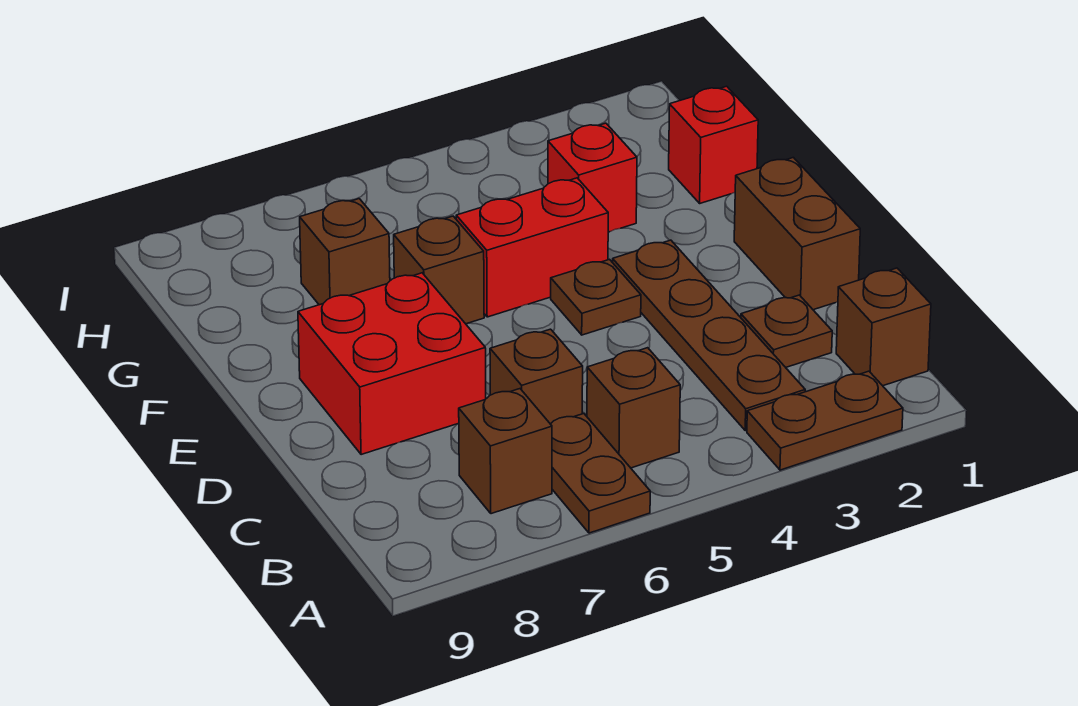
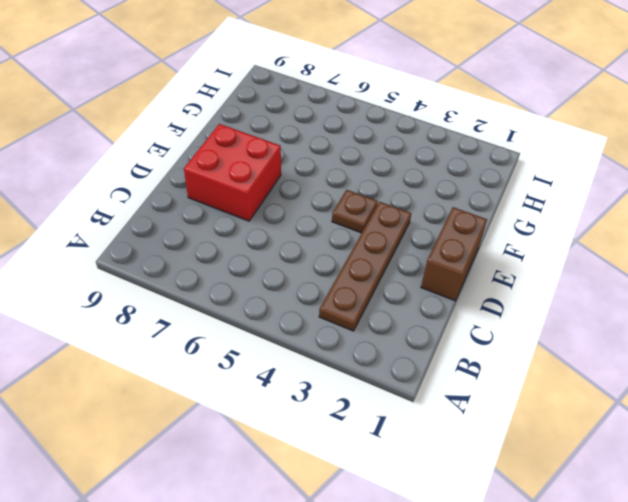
none -> brown plate A2:A3 level 1
none -> brown plate A6:B6 level 1
none -> brown brick B1 level 1

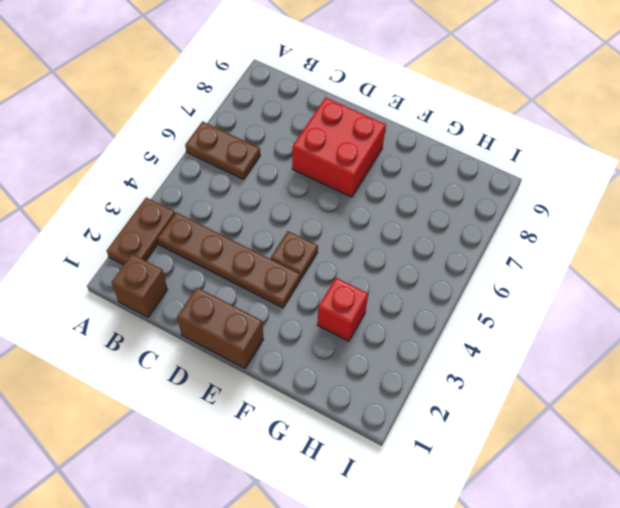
none -> brown brick B5 level 1
none -> brown brick B7 level 1
none -> brown plate C2 level 1

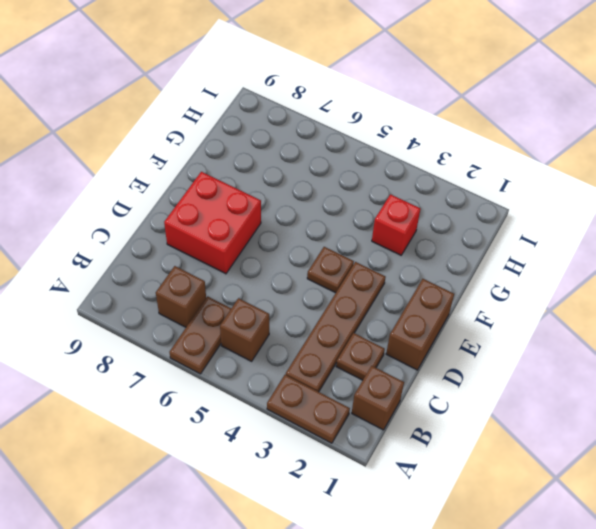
none -> brown brick C6 level 1
none -> red brick F4:F5 level 1
none -> brown brick F6 level 1

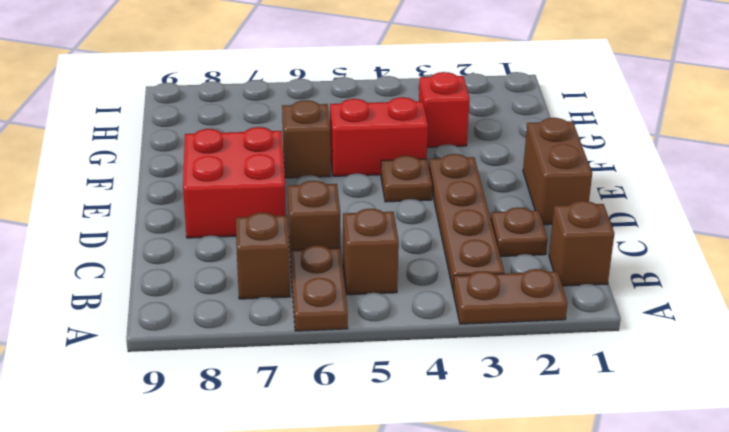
none -> red brick G1 level 1
none -> brown brick G7 level 1

